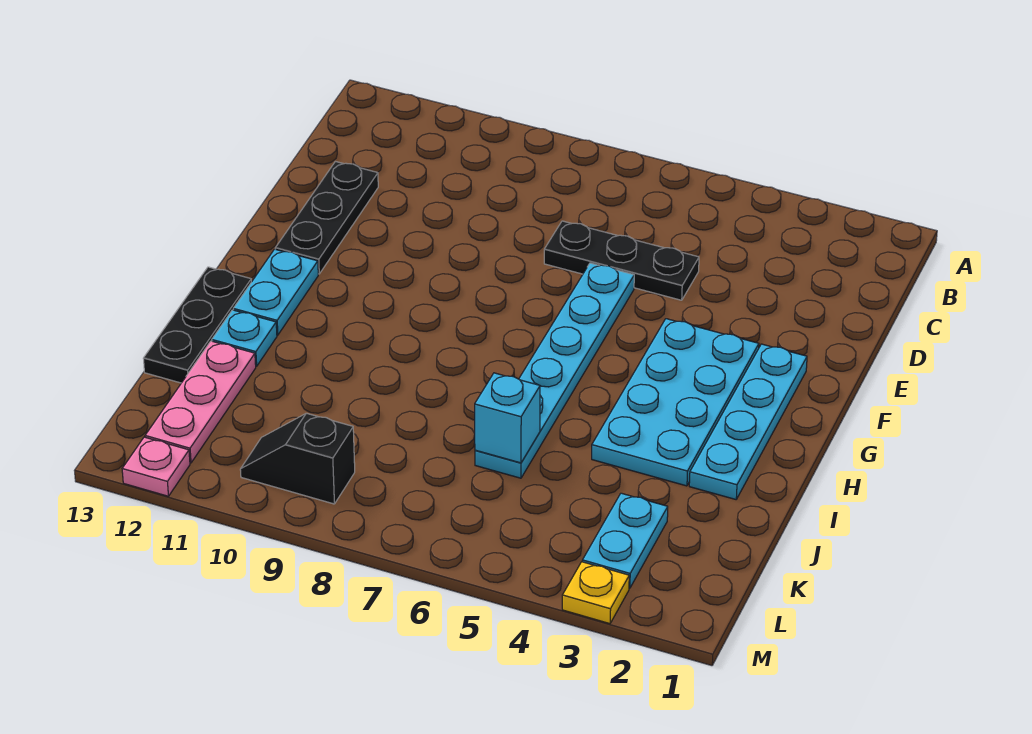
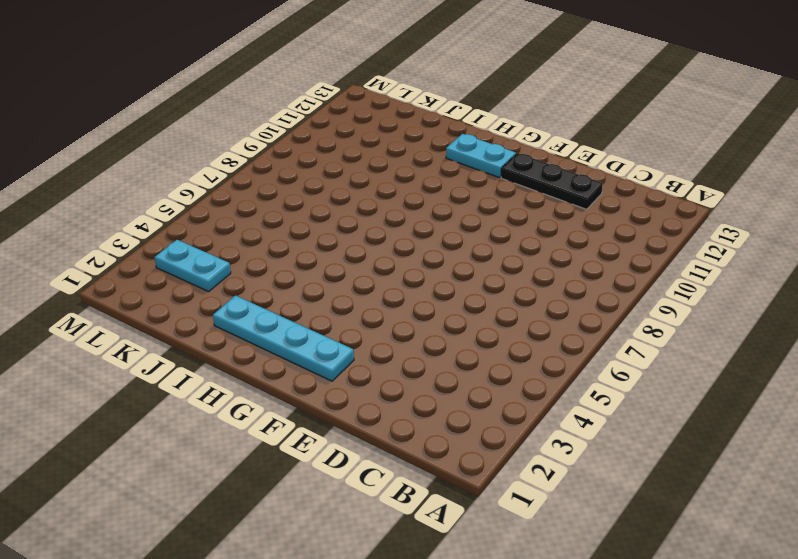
none -> black plate D5:D7 level 1
none -> cyan plate E6:J6 level 1
none -> cyan plate F3:I4 level 1

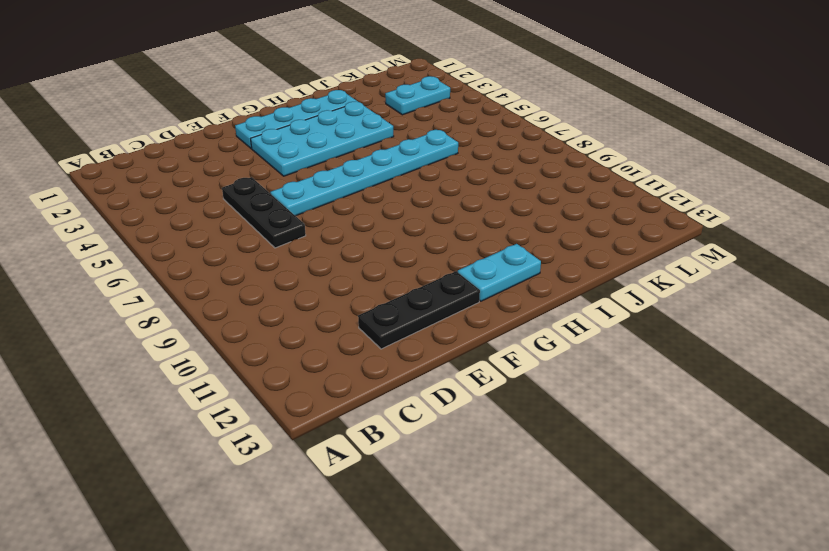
none -> black plate H13:J13 level 1
none -> cyan plate I12 level 1
none -> pink plate J12:L12 level 1

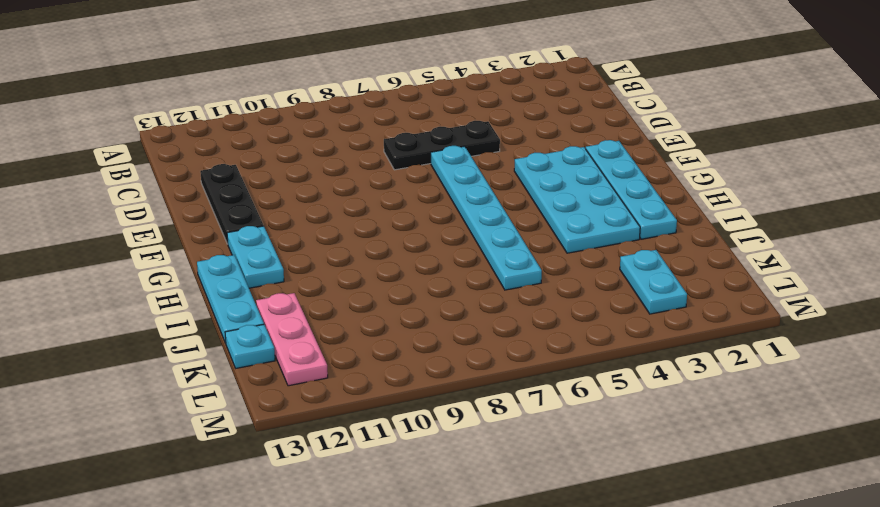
cyan plate H13:J13 level 1 -> black plate H13:J13 level 1
cyan plate K13 level 1 -> cyan plate I12 level 1
none -> black slope L9:L10 level 1 top 9
none -> yellow plate M3 level 1
none -> pink plate M12 level 1

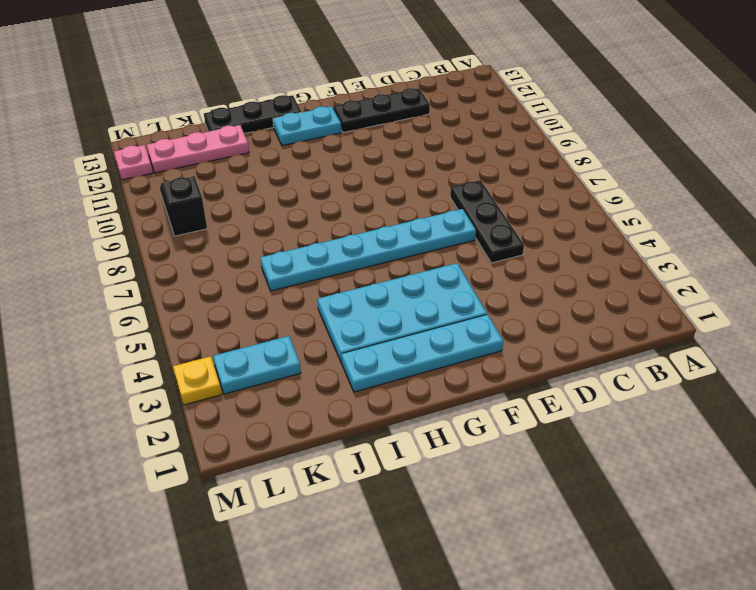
none -> cyan plate I12 level 1
none -> cyan brick J6 level 2

